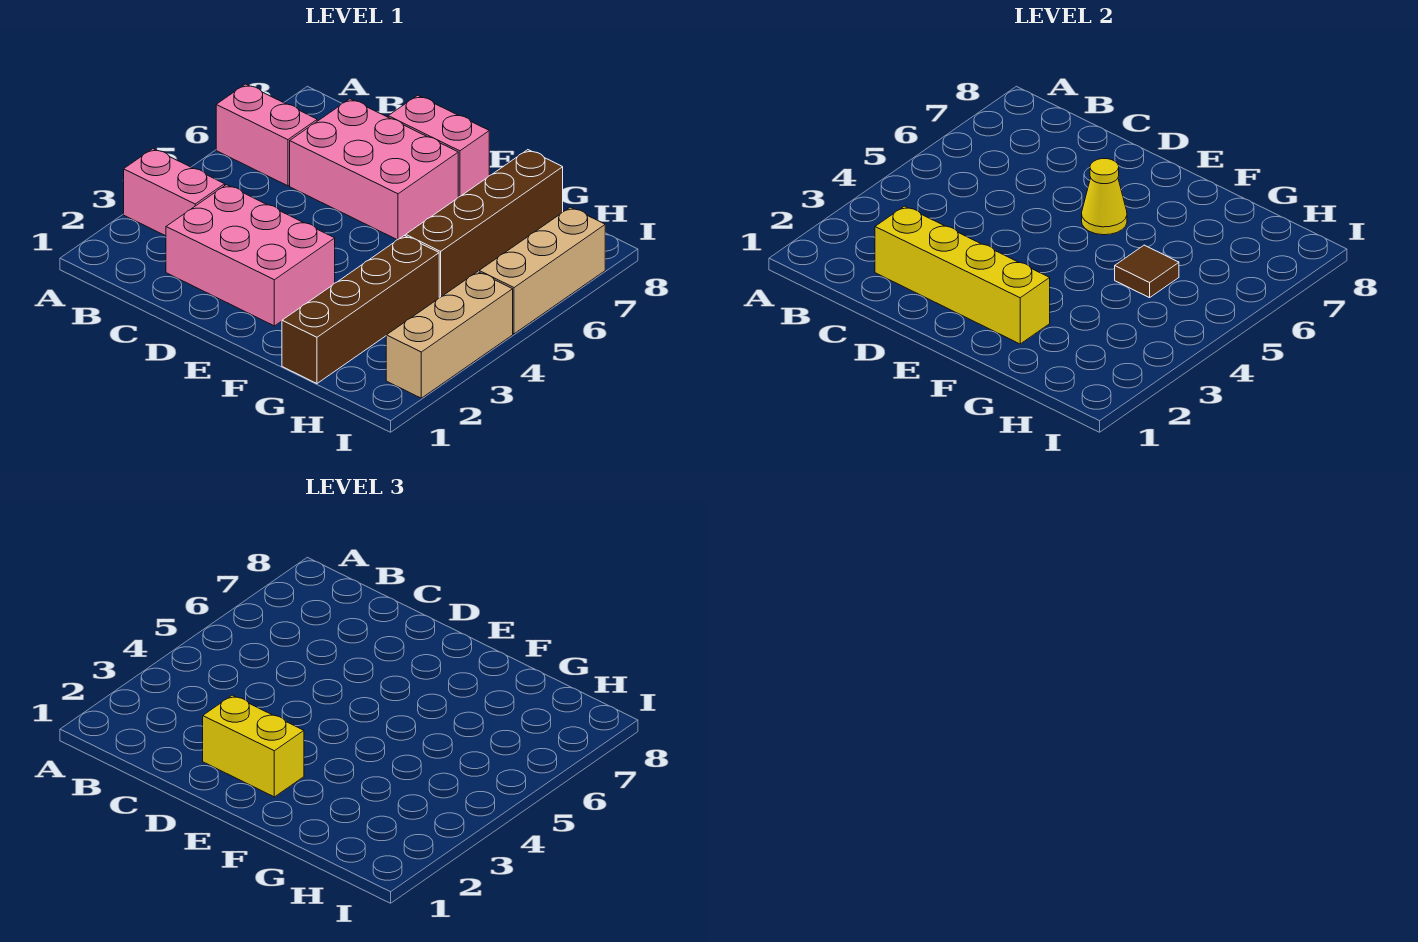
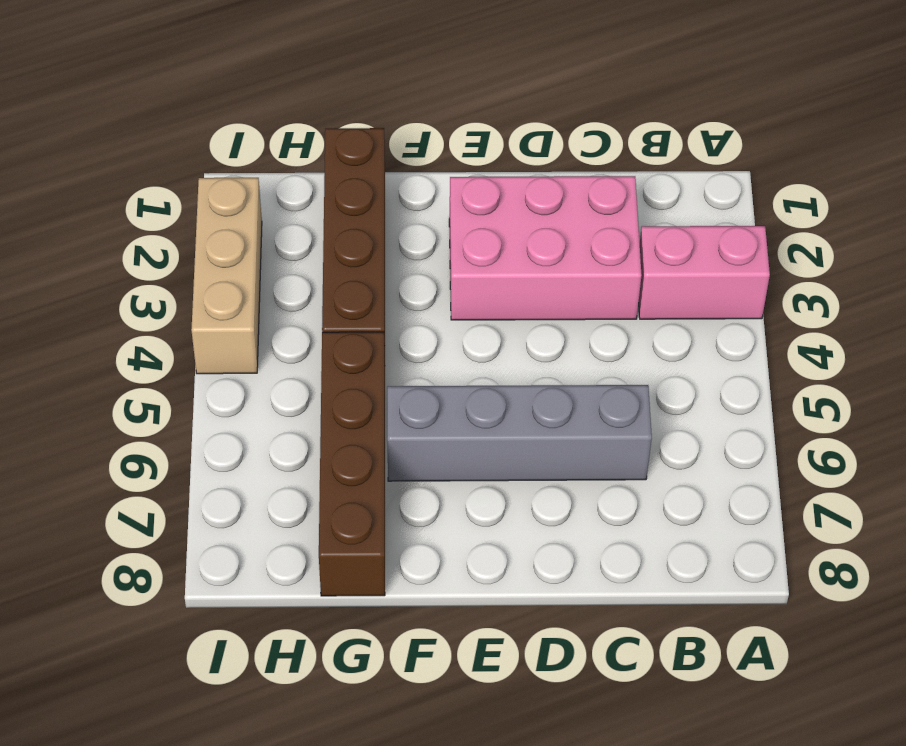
grey brick C6:F6 level 1 -> pink brick C6:E7 level 1
none -> pink brick A6:B6 level 1
none -> pink brick D8:E8 level 1
none -> tan brick I5:I7 level 1

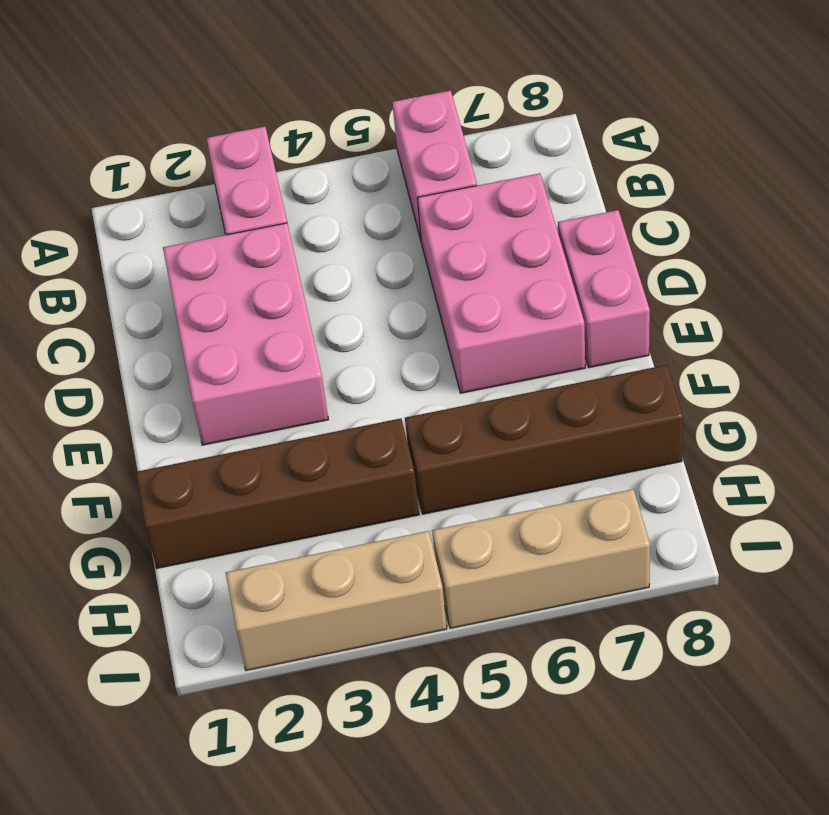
none -> yellow brick C2:F2 level 2
none -> yellow cone E6 level 2
none -> brown tile G5 level 2

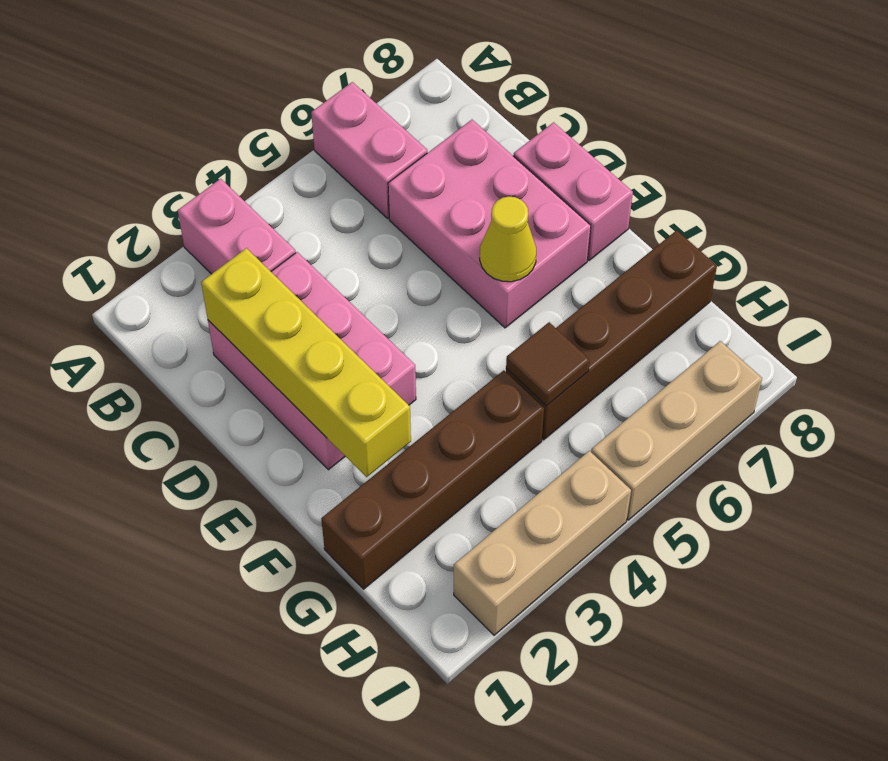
none -> yellow brick D2:E2 level 3

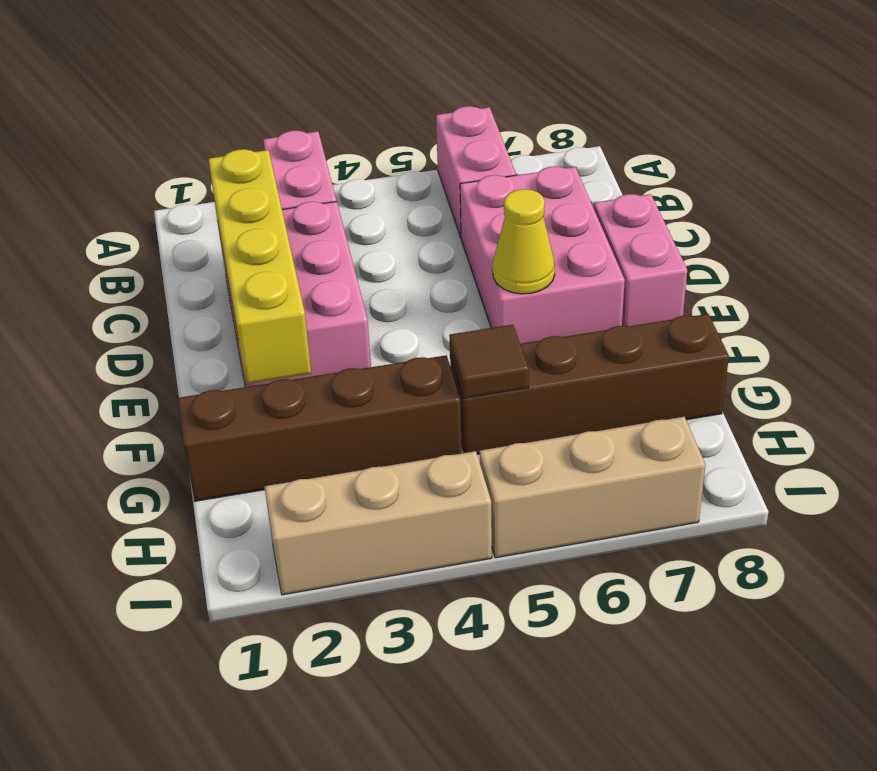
none -> yellow brick D2:E2 level 3

